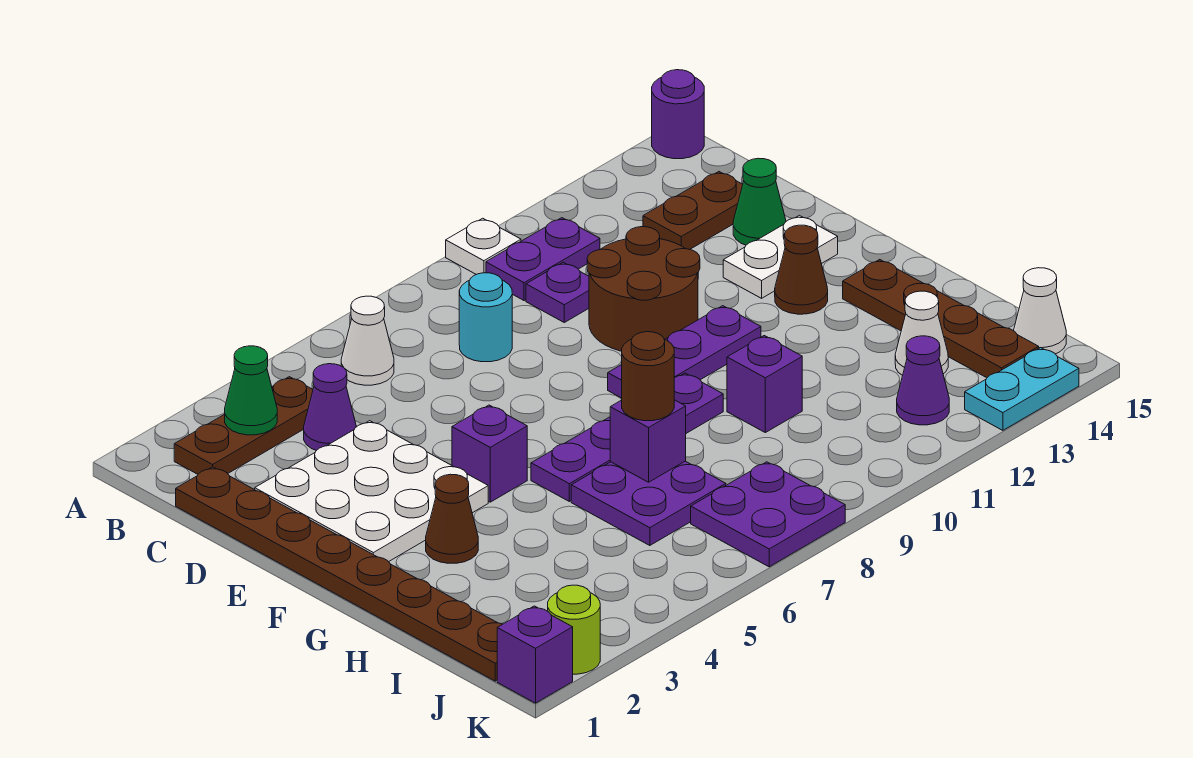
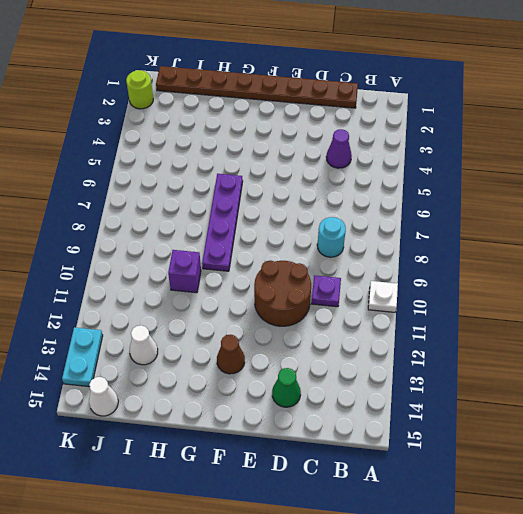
none -> purple round brick A15 level 1
none -> brown plate B2:B4 level 1
none -> white cone B6 level 1
none -> purple plate B10:B11 level 1

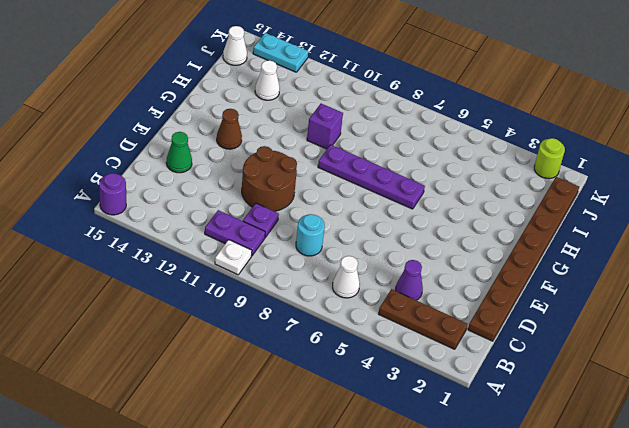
none -> brown plate C13:C14 level 1
none -> white plate D2:F4 level 1
none -> white plate E13:E14 level 1
none -> purple brick F5 level 1

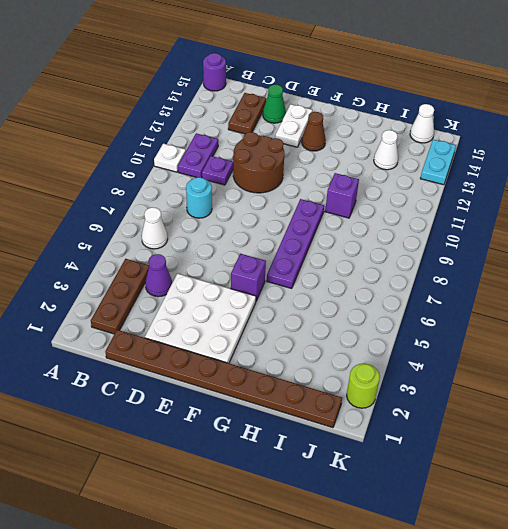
none -> purple plate F9:F11 level 1
none -> brown cone G3 level 1
none -> brown plate G14:J14 level 1
none -> purple plate H6:I7 level 1

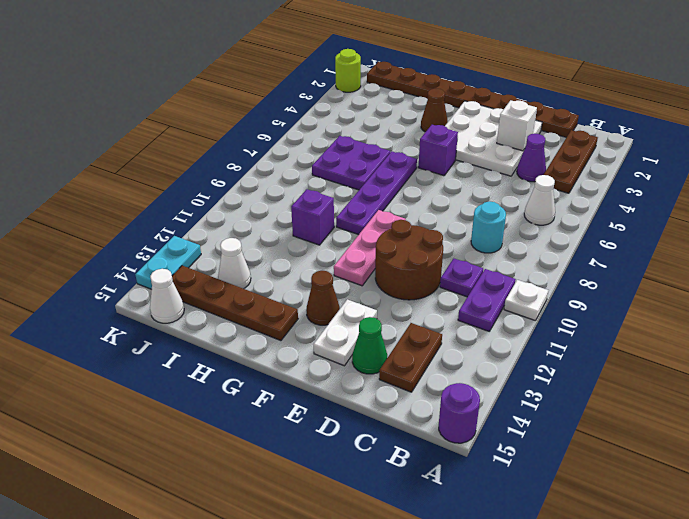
white brick D3 level 2 -> none
pink plate F9:F11 level 1 -> purple plate F9:F11 level 1
none -> purple plate J7:K8 level 1
none -> purple cone J12 level 1
none -> purple brick K1 level 1
none -> green cone B3 level 2

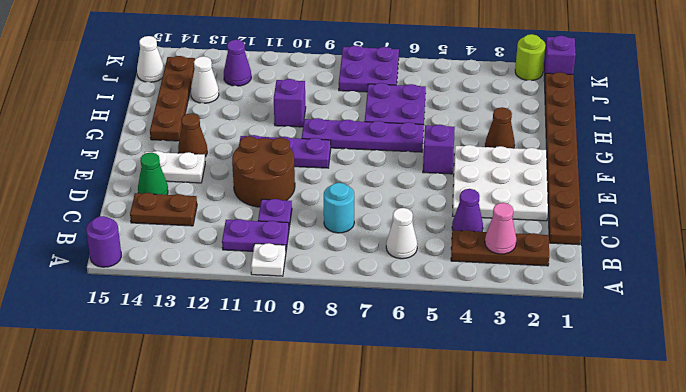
pink cone B3 level 2 -> green cone B3 level 2
none -> cyan plate K13:K14 level 1
none -> purple brick H7 level 2
none -> brown round brick H7 level 3

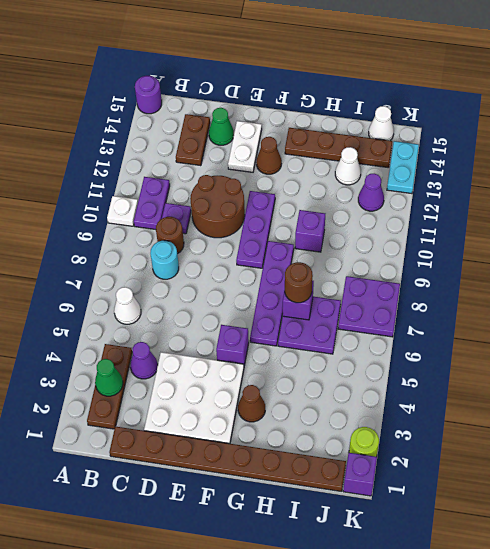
brown round brick C9 level 1 -> none

